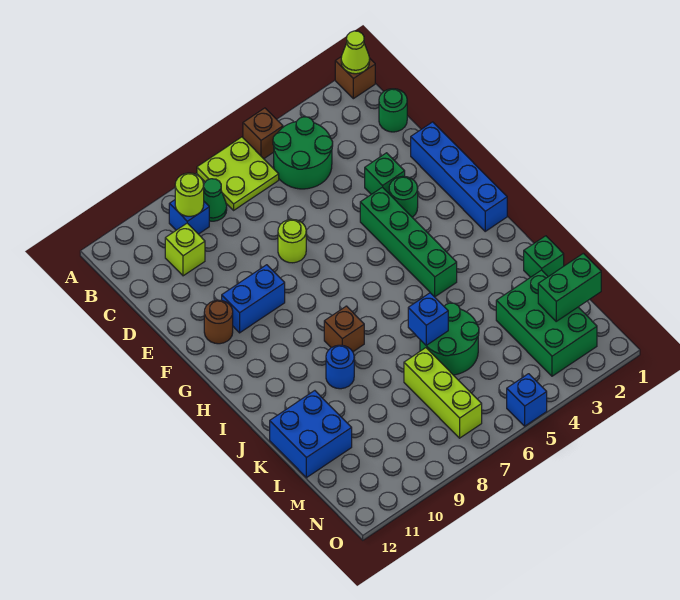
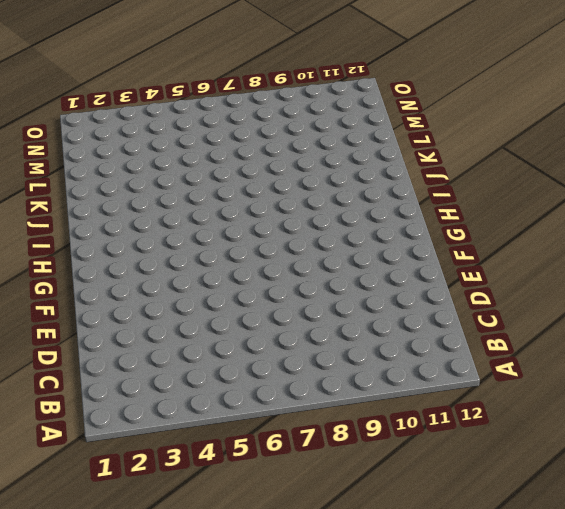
none -> brown brick A1 level 1
none -> brown brick A5 level 1
none -> lime plate A6:B7 level 1

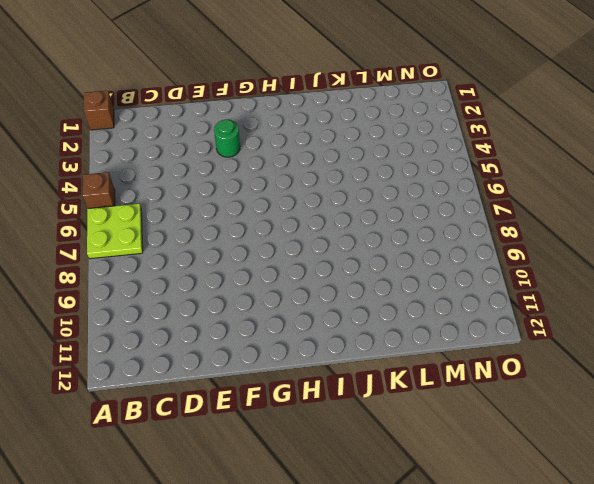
none -> green round brick B4:C5 level 1
none -> green cone B8 level 1
none -> blue brick B9 level 1

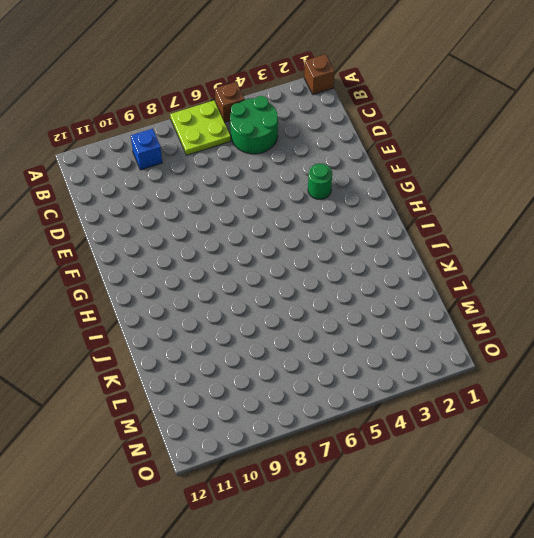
none -> green cone B8 level 1
none -> green round brick C1 level 1
none -> lime brick C10 level 1

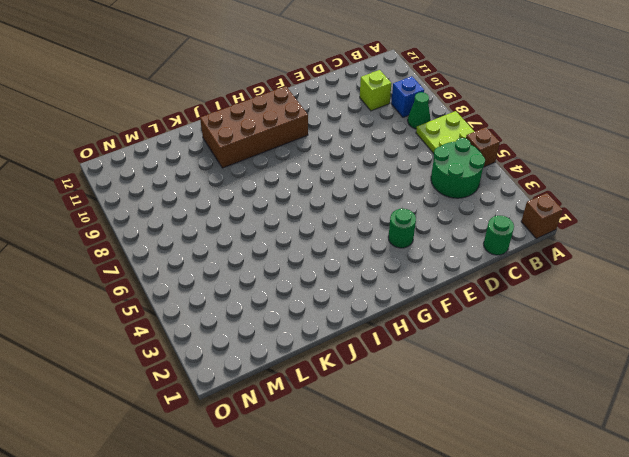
brown brick G10:J11 level 1 -> none
none -> blue brick E1:H1 level 1
none -> green brick E3 level 1
none -> lime round brick E7 level 1

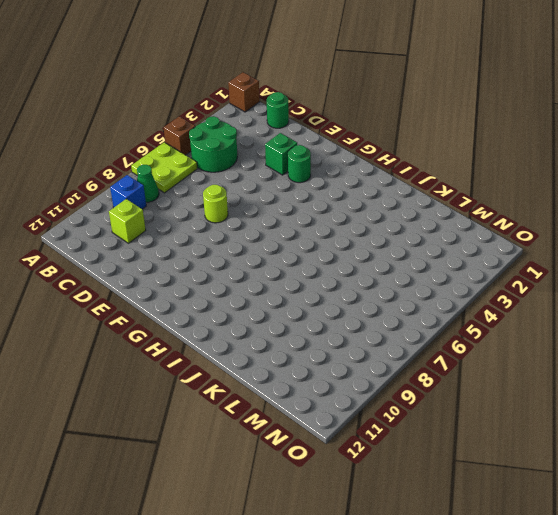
none -> blue brick E1:H1 level 1
none -> green brick F4:I4 level 1
none -> blue brick F9:F10 level 1

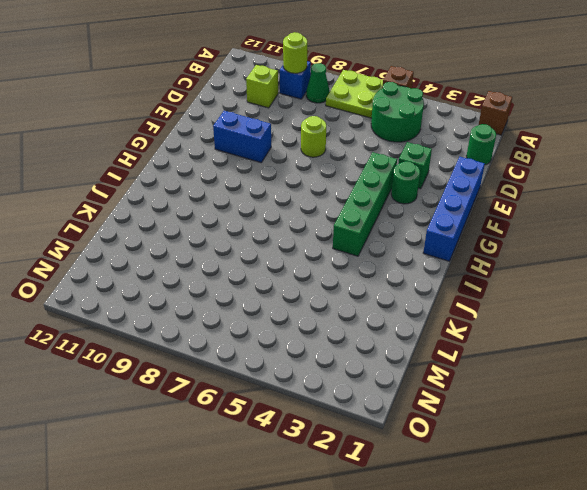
none -> brown round brick F11 level 1
none -> brown brick I8 level 1
none -> blue round brick J9 level 1

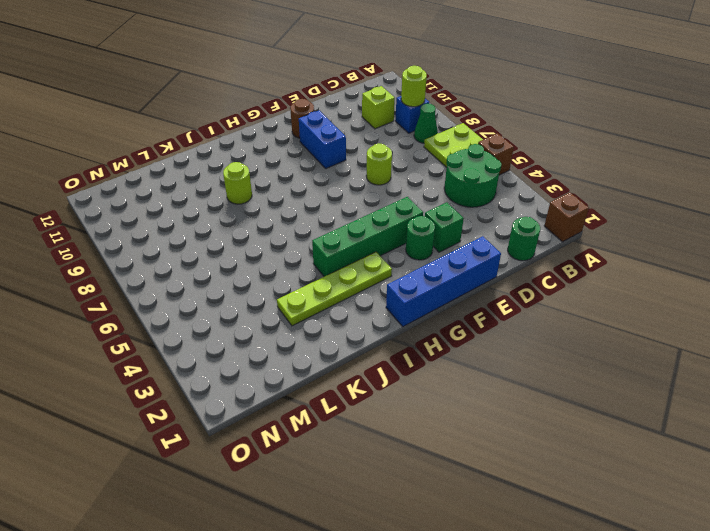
lime plate H3:K3 level 1 -> none
lime round brick J9 level 1 -> blue round brick J9 level 1
none -> brown brick I8 level 1
none -> green brick K1 level 1
none -> green round brick K5:L6 level 1

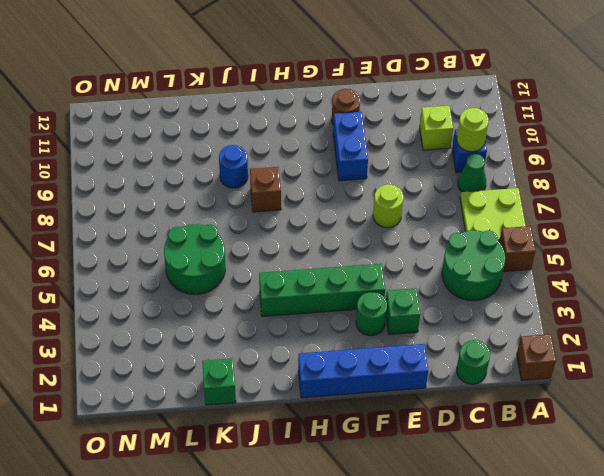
none -> blue brick K11:L12 level 1
none -> green brick L2:N3 level 1
none -> lime brick L7:N7 level 1

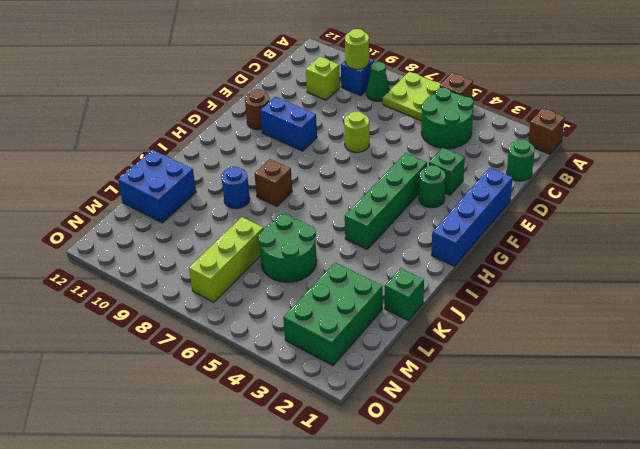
none -> blue brick O5 level 1
none -> lime cone A1 level 2
none -> blue brick K6 level 2

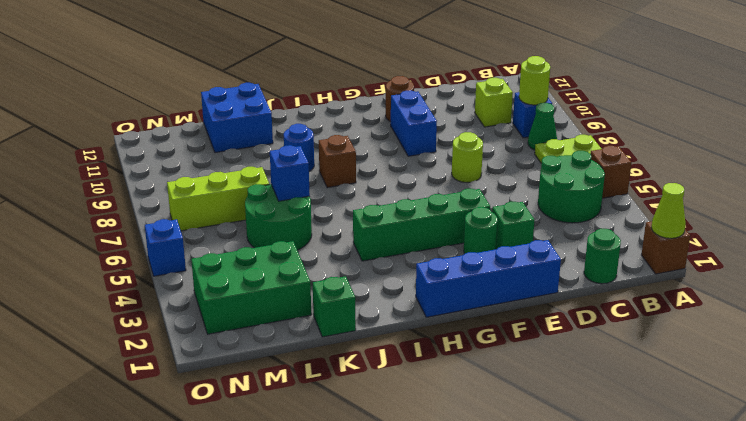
none -> green brick M1:M2 level 2

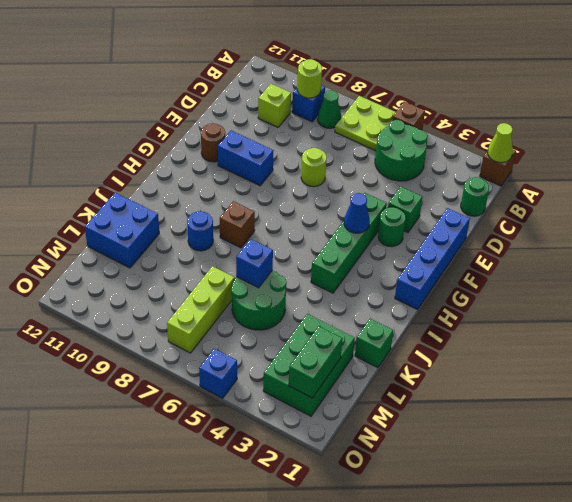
blue cone G4 level 2 -> none
green brick M2:N2 level 2 -> green brick M1:M2 level 2

